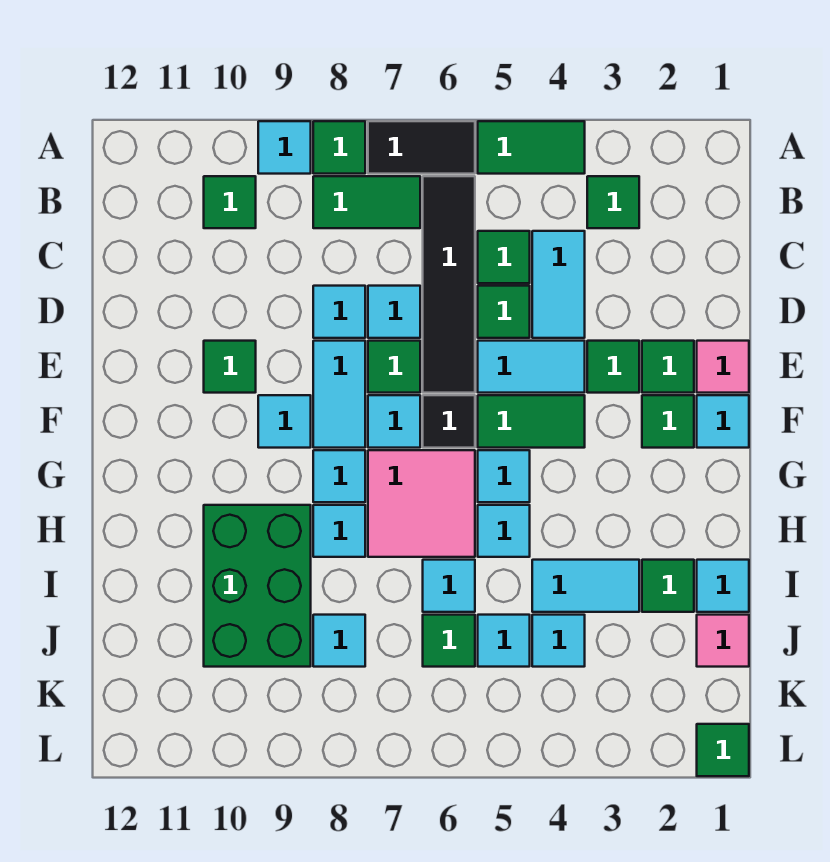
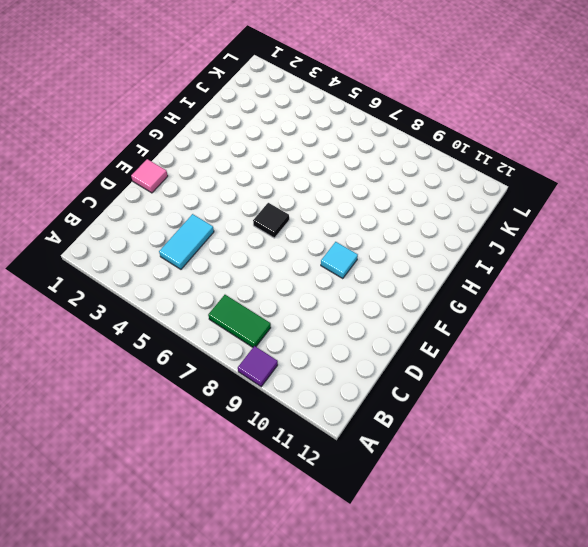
purple tile A9 level 1 -> cyan tile A9 level 1
none -> green tile A4:A5 level 1
none -> black tile A6:A7 level 1
none -> green tile A8 level 1
none -> green tile B3 level 1

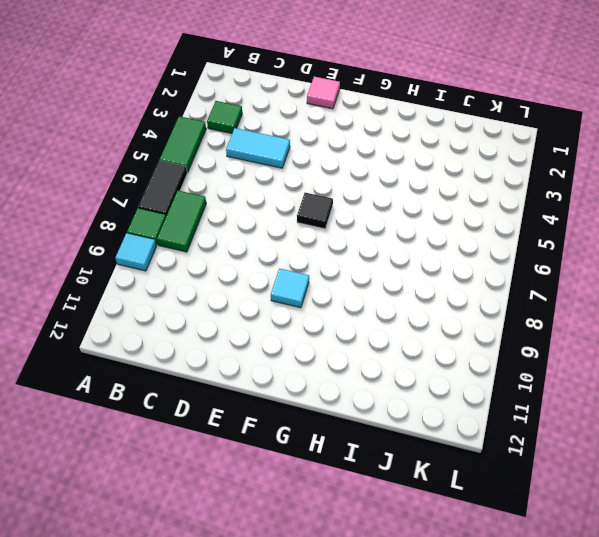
none -> black tile B6:E6 level 1
none -> green tile B10 level 1
none -> green tile C5 level 1
none -> green tile D5 level 1

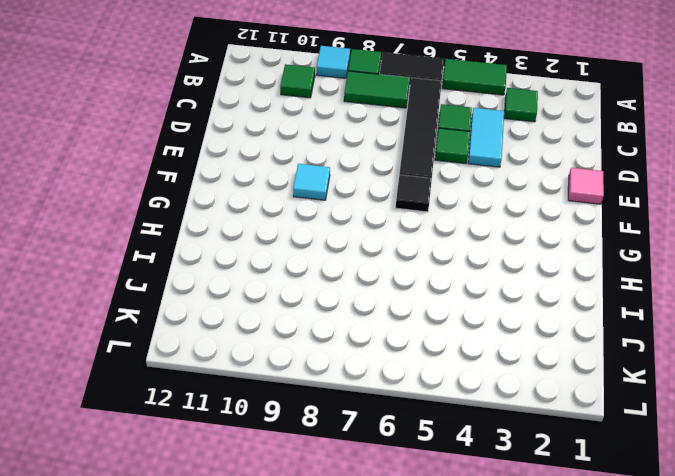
none -> cyan tile D7 level 1
none -> cyan tile D8 level 1
none -> green tile E2 level 1
none -> green tile E3 level 1

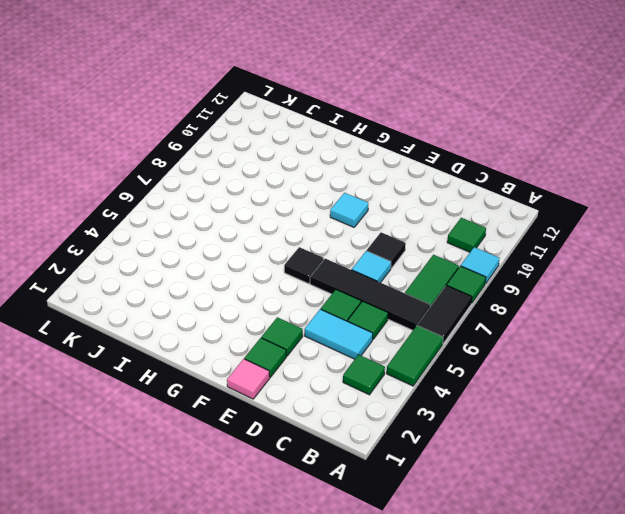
black tile D8 level 1 -> cyan tile D8 level 1
none -> cyan tile E4:E5 level 1
none -> green tile E7 level 1
none -> cyan tile E8:F8 level 1
none -> green tile E10 level 1

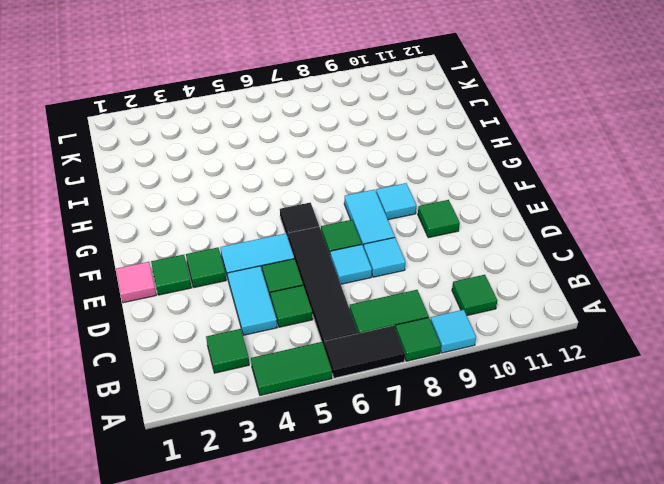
none -> cyan tile F1 level 1
none -> green tile F2 level 1
none -> green tile F4:F5 level 1
none -> cyan tile F7 level 1

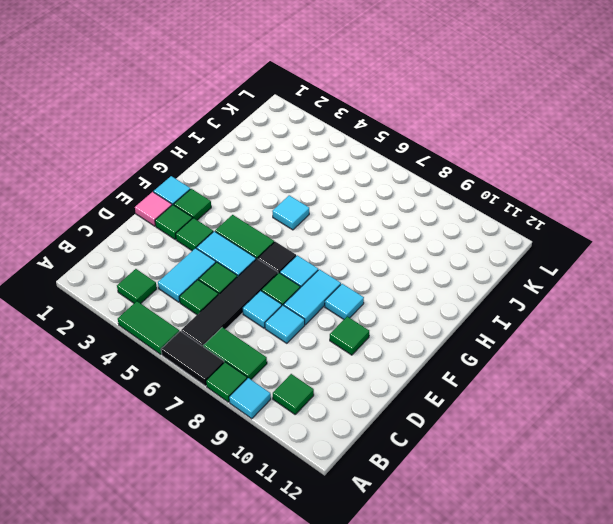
none -> cyan tile G5 level 1
none -> pink tile G6:H7 level 1
none -> cyan tile G8 level 1
none -> cyan tile H8 level 1

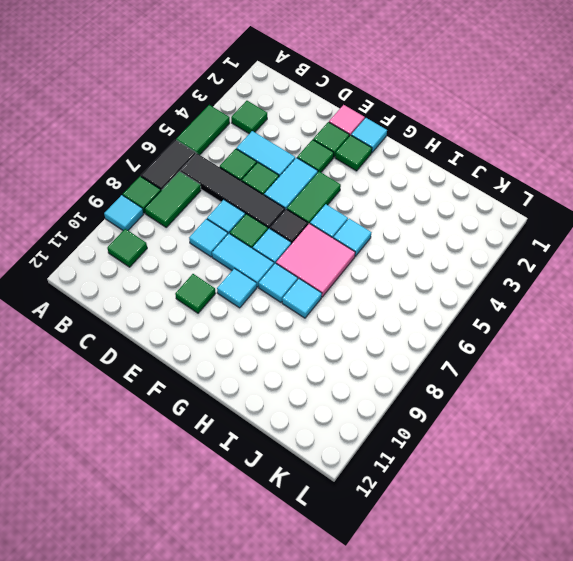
none -> green brick H9:J10 level 1
none -> cyan tile I1 level 1
none -> green tile I2 level 1
none -> cyan tile I3:I4 level 1

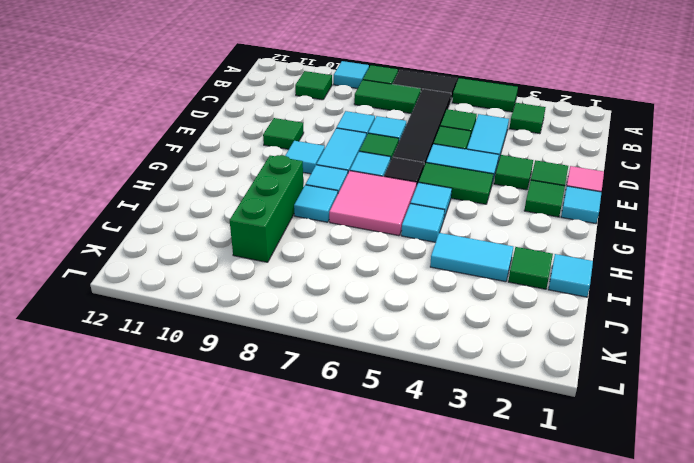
green brick H9:J9 level 1 -> green brick H9:J10 level 1
none -> cyan tile I6 level 1
none -> pink tile J1 level 1
none -> cyan tile J4 level 1
none -> cyan tile J5 level 1

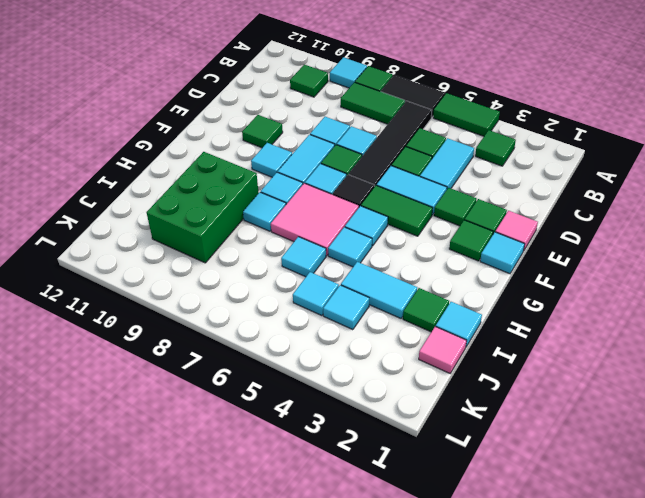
none -> green tile J6 level 1
none -> cyan tile J8 level 1
none -> green tile L1 level 1

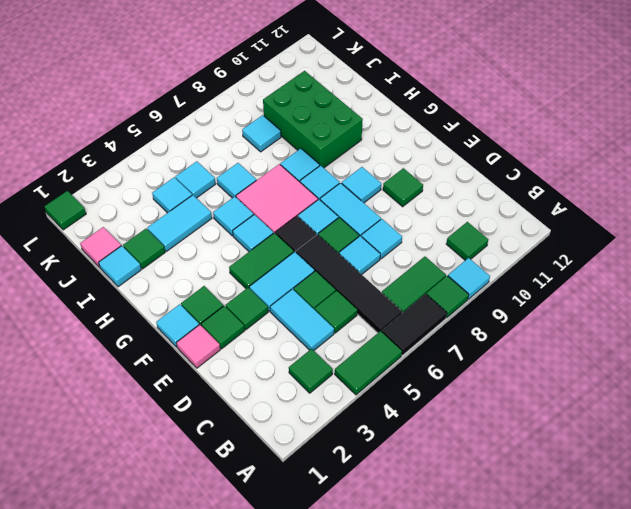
none -> green tile J6 level 1

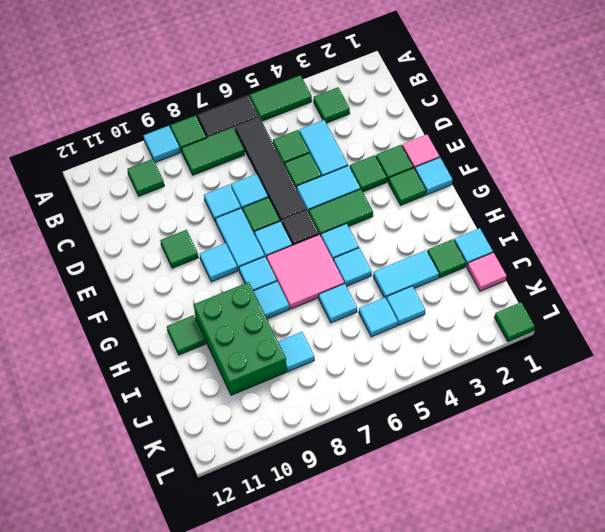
green tile H11 level 1 -> green tile J6 level 1

